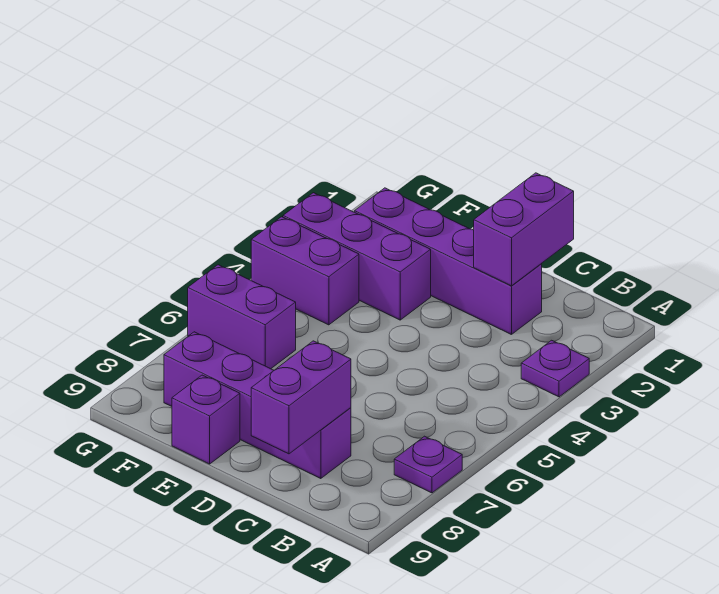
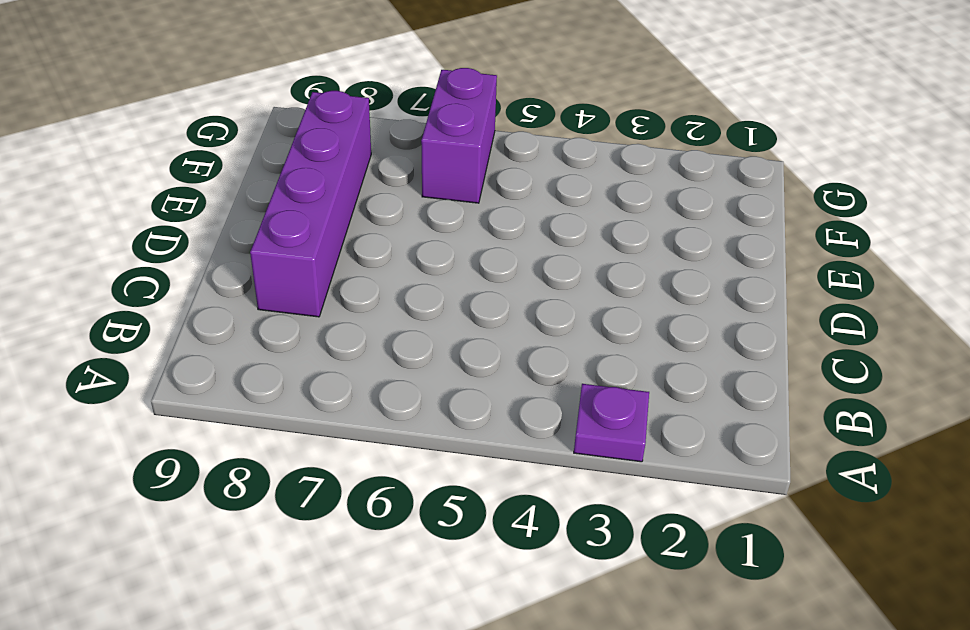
none -> purple plate A7 level 1
none -> purple brick C2:F2 level 1

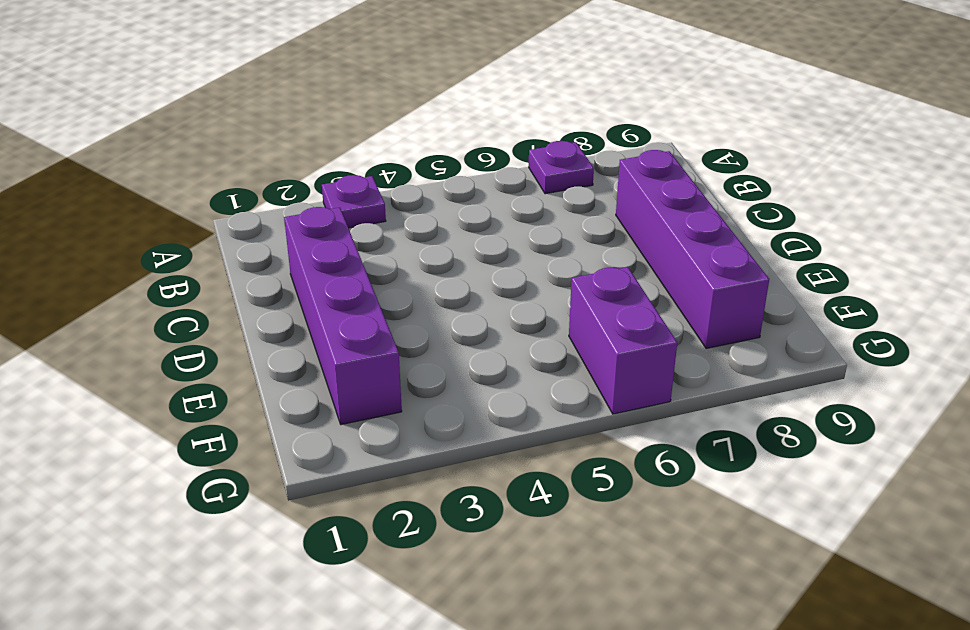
none -> purple brick E3:G3 level 1
none -> purple brick E9 level 1

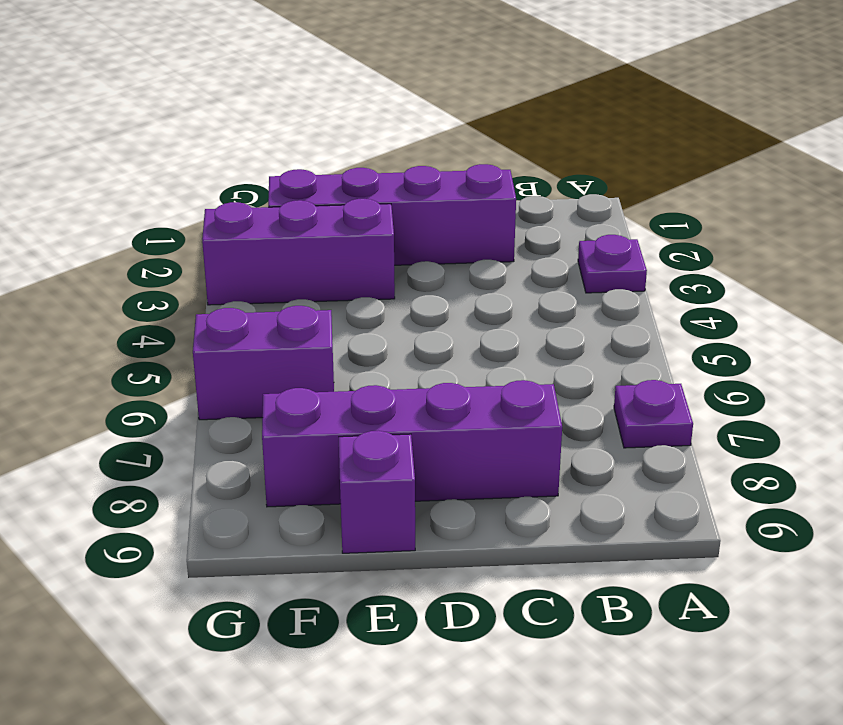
none -> purple brick F4:G4 level 1
none -> purple brick C1:C2 level 2

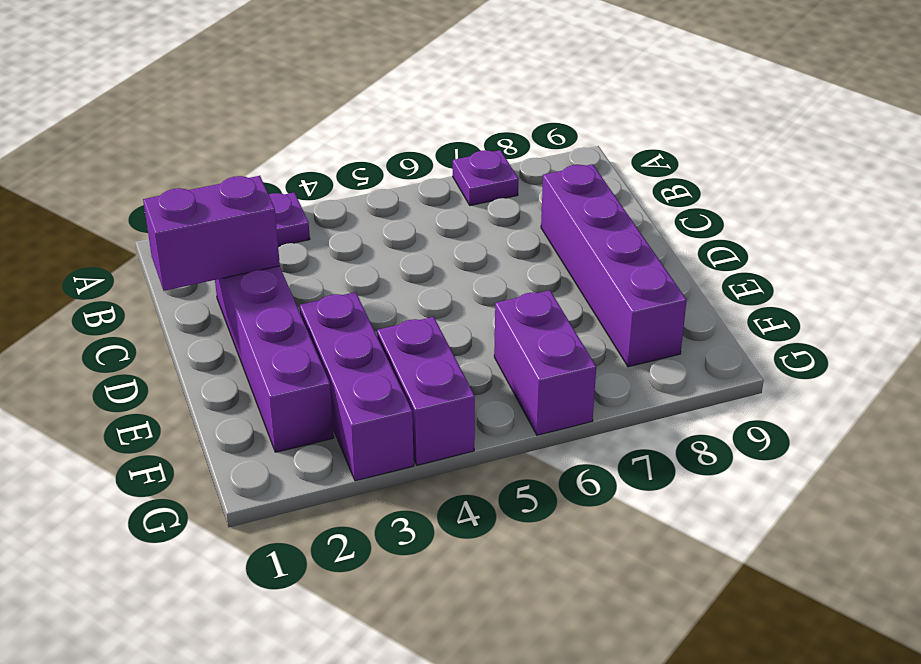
none -> purple brick E9 level 1
none -> purple brick C8:C9 level 2

